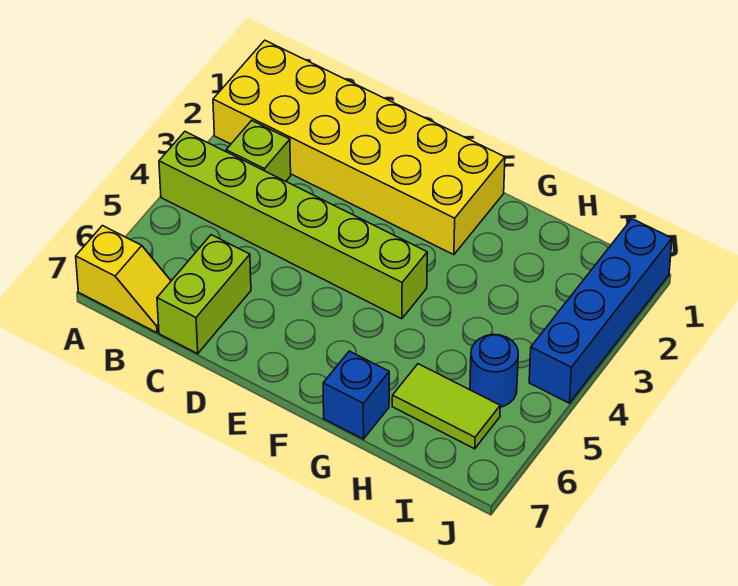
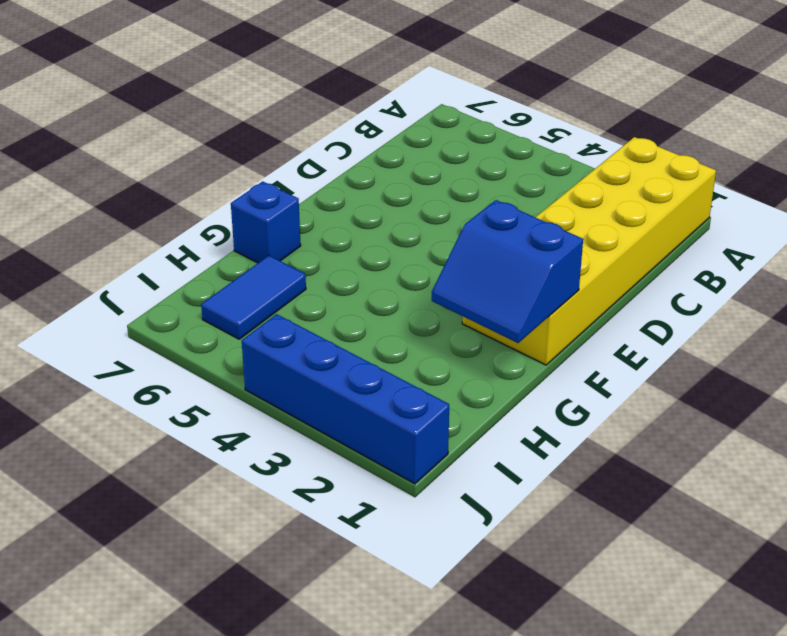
blue slope F1:G2 level 2 top F -> none
blue tile H6:I6 level 1 -> lime tile H6:I6 level 1
none -> lime brick A4:F4 level 1
none -> yellow slope A7:B7 level 1 top A

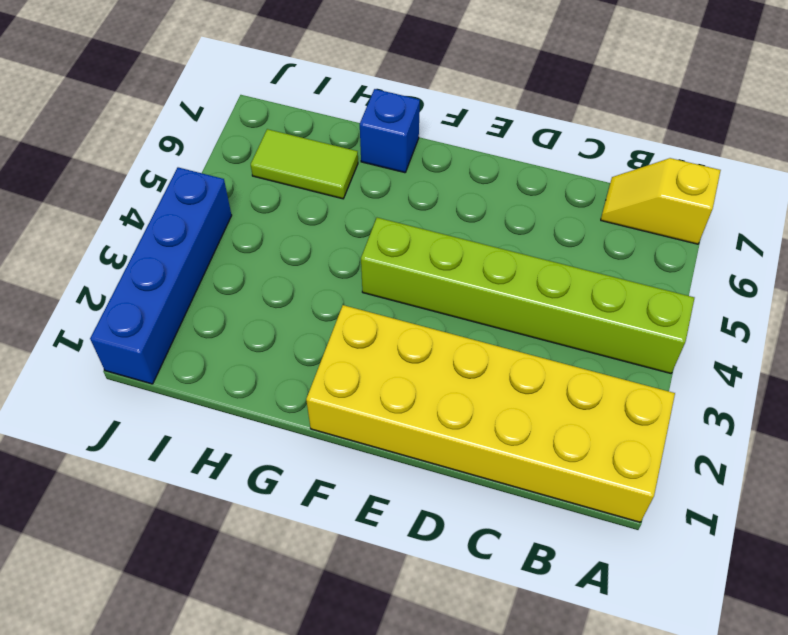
none -> lime brick B3 level 1
none -> lime brick C6:C7 level 1

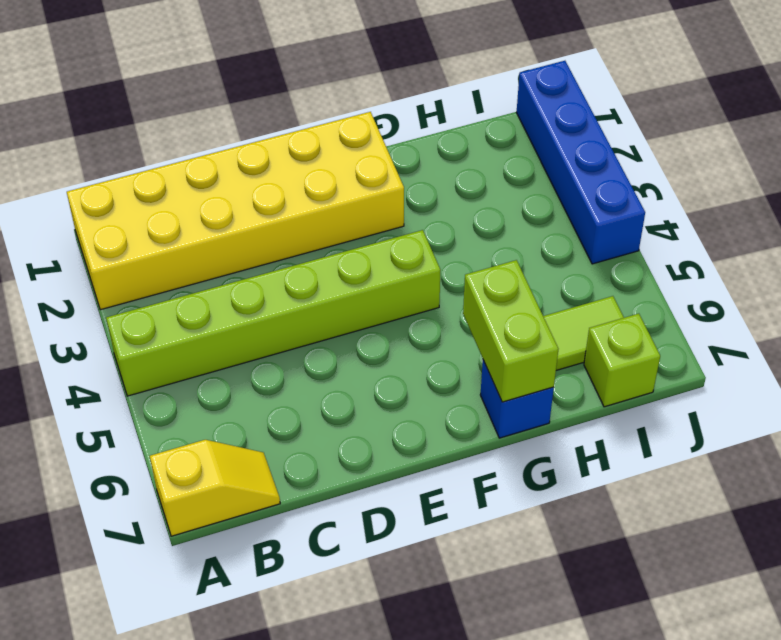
lime brick G6:G7 level 2 -> lime brick C6:C7 level 1
lime brick I7 level 1 -> lime brick B3 level 1
none -> blue round brick I5 level 1

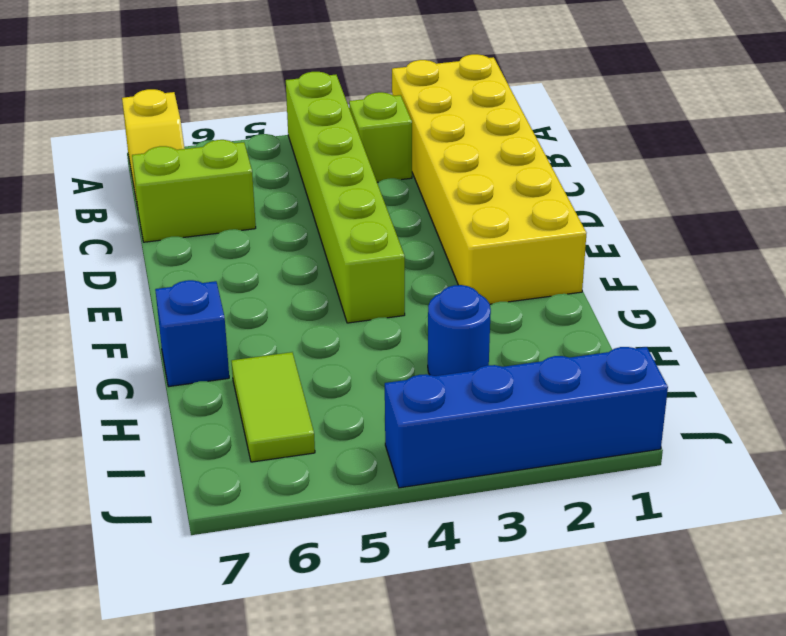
blue round brick H3 level 1 -> blue round brick I5 level 1

